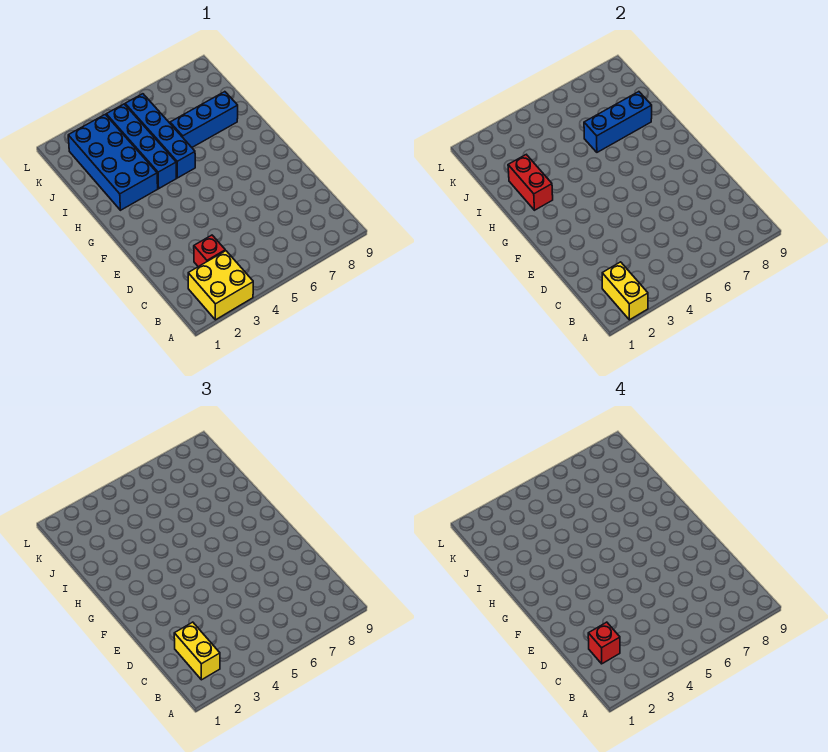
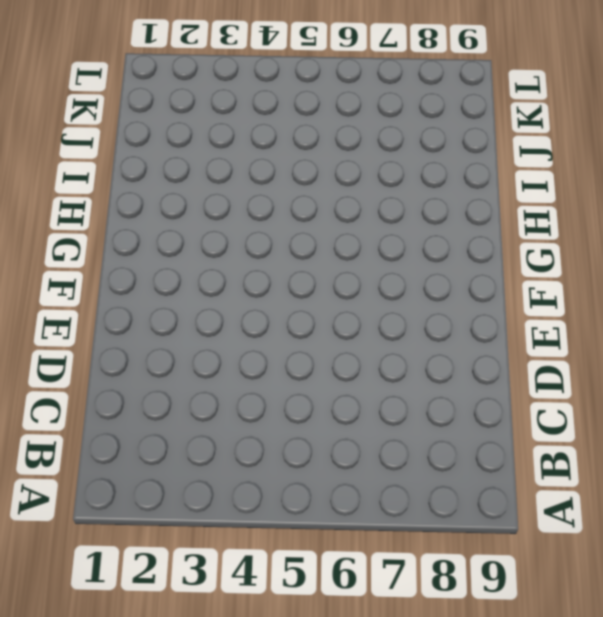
none -> yellow brick A2:B3 level 1
none -> red brick C3 level 1

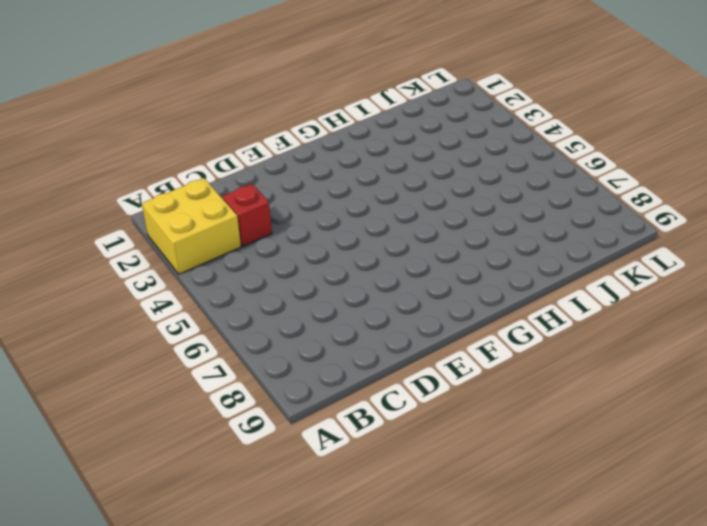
none -> blue brick H2:K3 level 1
none -> blue brick H4:K4 level 1

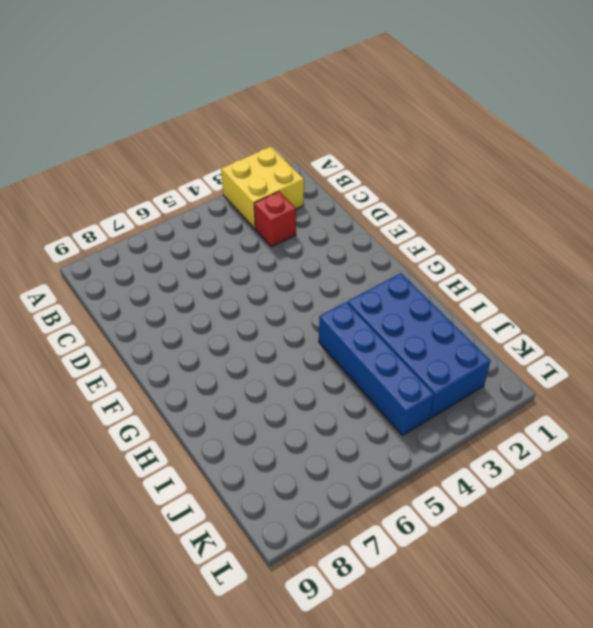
none -> blue brick H5:K5 level 1
none -> blue brick I6:I8 level 1

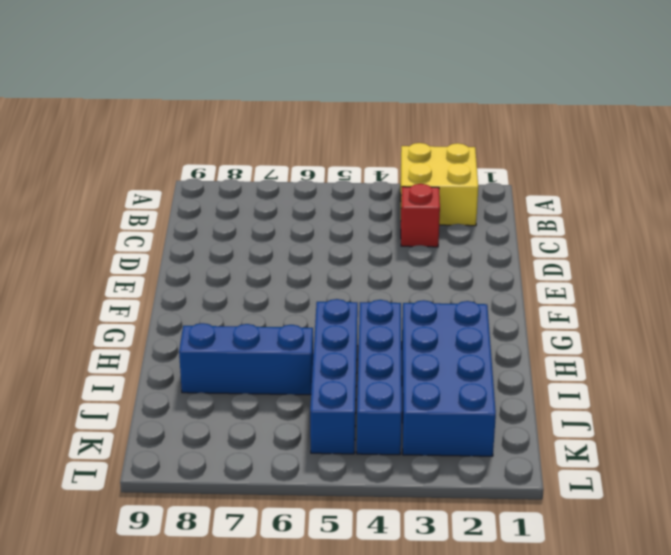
none -> yellow brick A2:B2 level 2
none -> red brick H2:I2 level 2

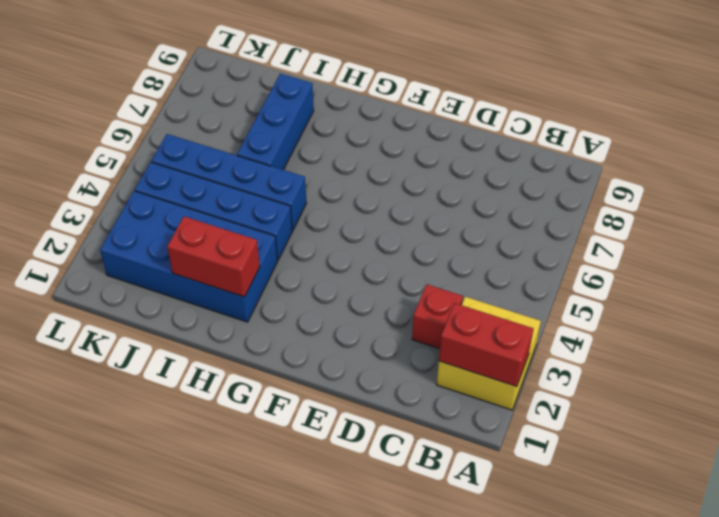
red brick A2:B2 level 2 -> yellow brick A2:B2 level 2
none -> blue brick I6:I8 level 2
none -> yellow brick B2:C2 level 3

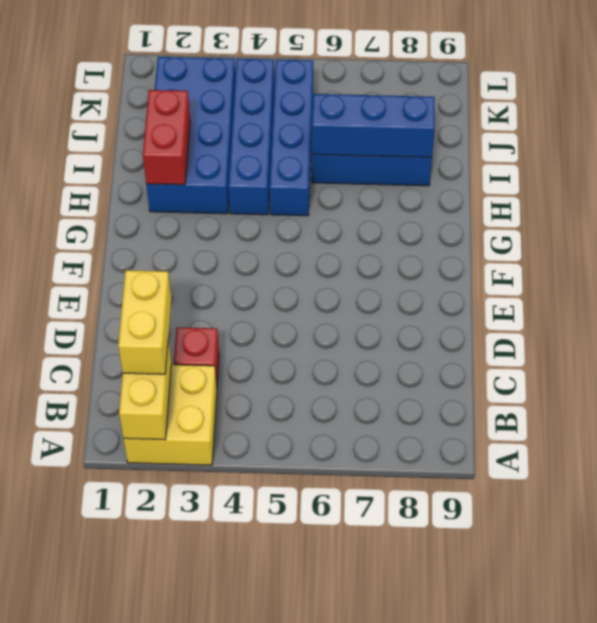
none -> red brick C2 level 4

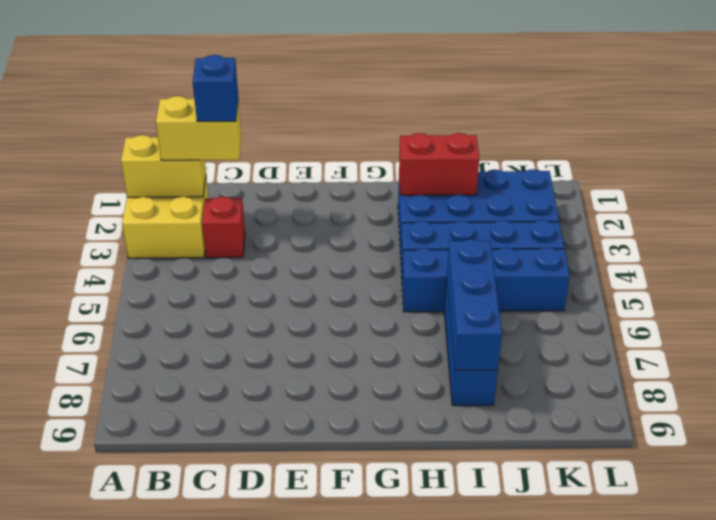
blue brick C2 level 4 -> red brick C2 level 4

